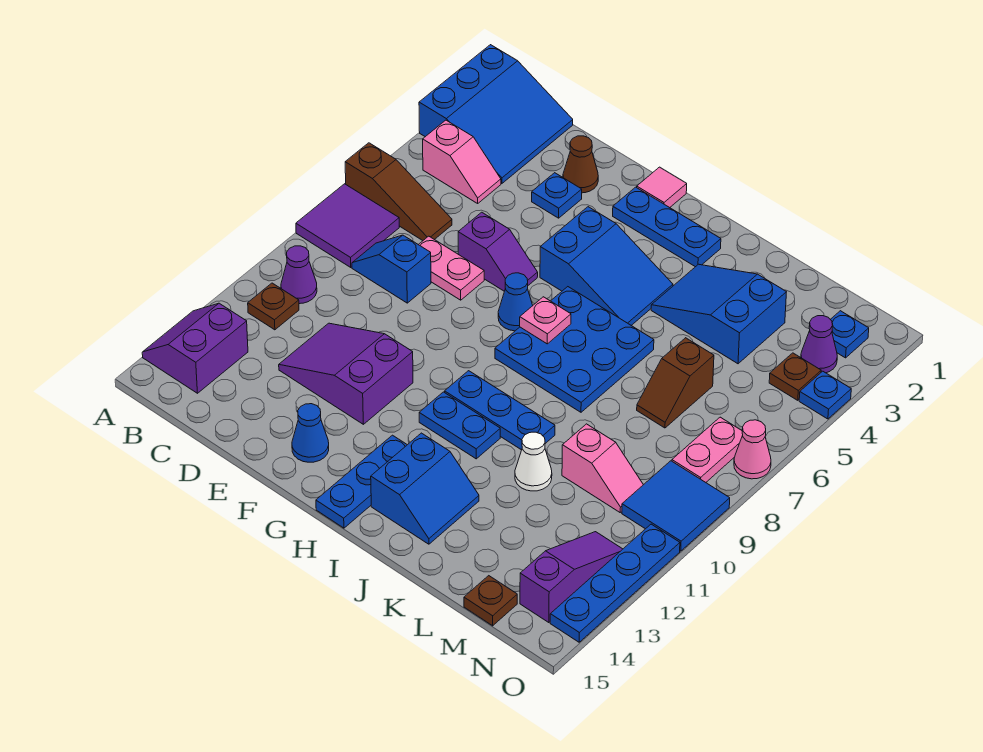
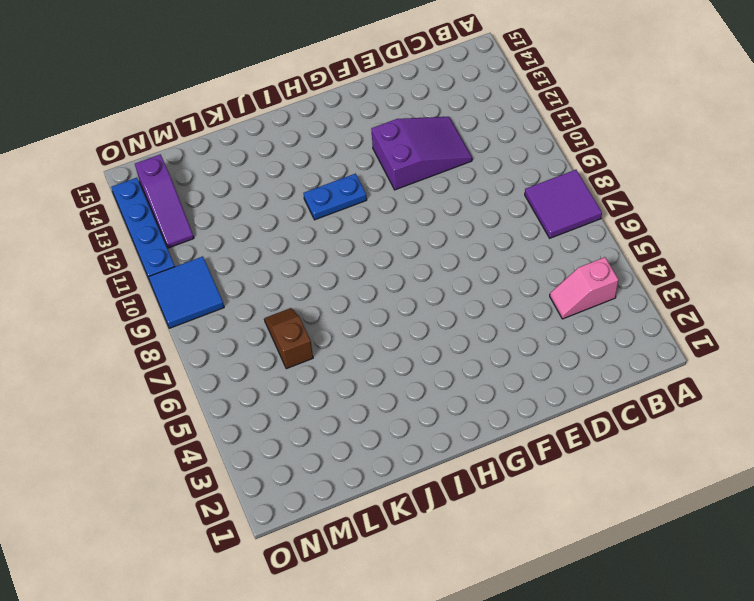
none -> blue slope A1:C3 level 1 top A
none -> brown slope A6:C6 level 1 top A
none -> purple slope A13:B14 level 1 top B
none -> purple cone B10 level 1

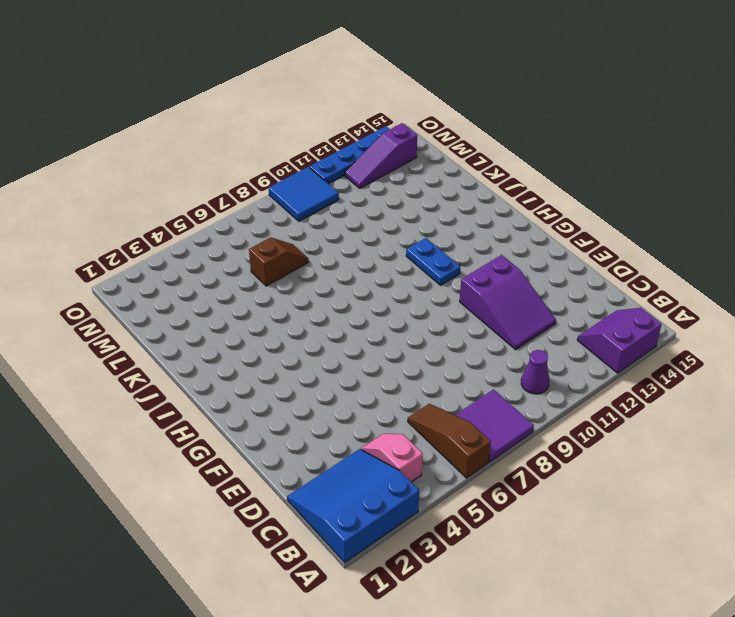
purple slope A13:B14 level 1 top A -> purple slope A13:B14 level 1 top B
none -> brown plate B11 level 1
none -> blue slope C8:D8 level 1 top D
none -> pink plate D7:E7 level 1
none -> brown cone E2 level 1

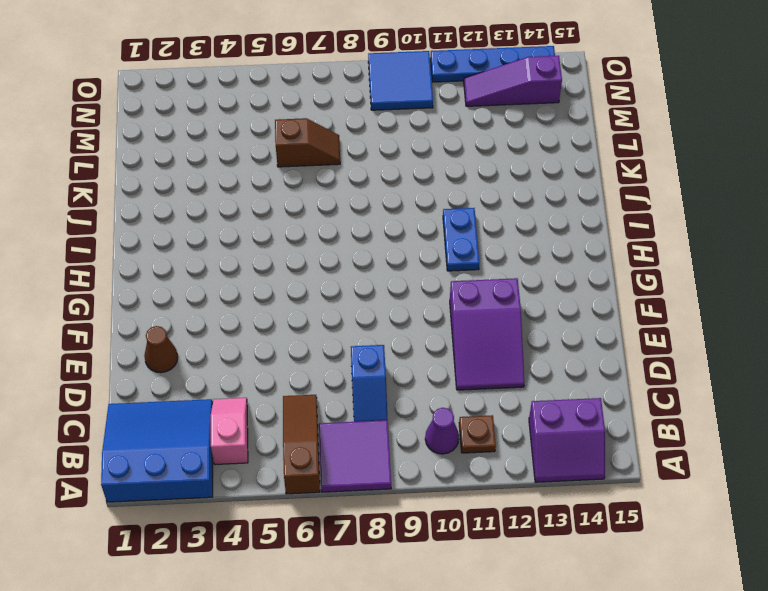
none -> pink plate D7:E7 level 1
none -> blue plate E3 level 1
none -> purple slope E6:F6 level 1 top E
none -> blue cone F14 level 1

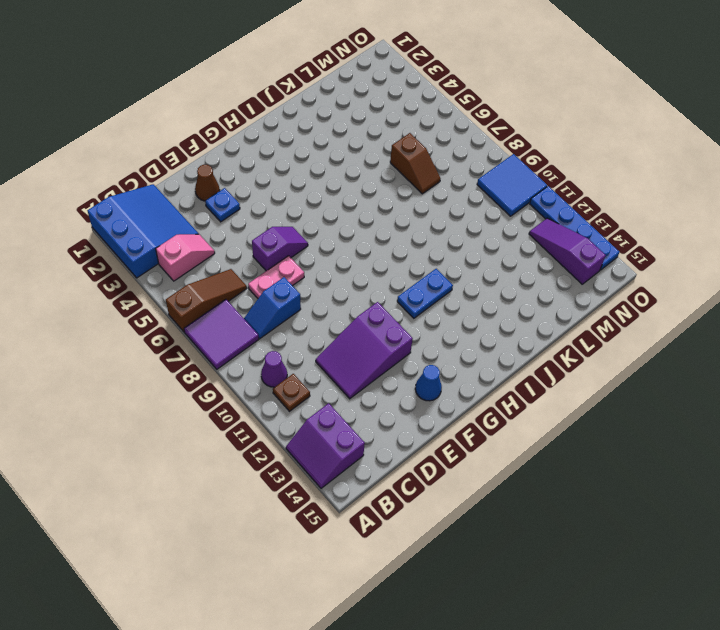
none -> pink tile G1 level 1
none -> blue plate G2:I2 level 1
none -> blue slope G4:I5 level 1 top G
none -> blue cone G7 level 1

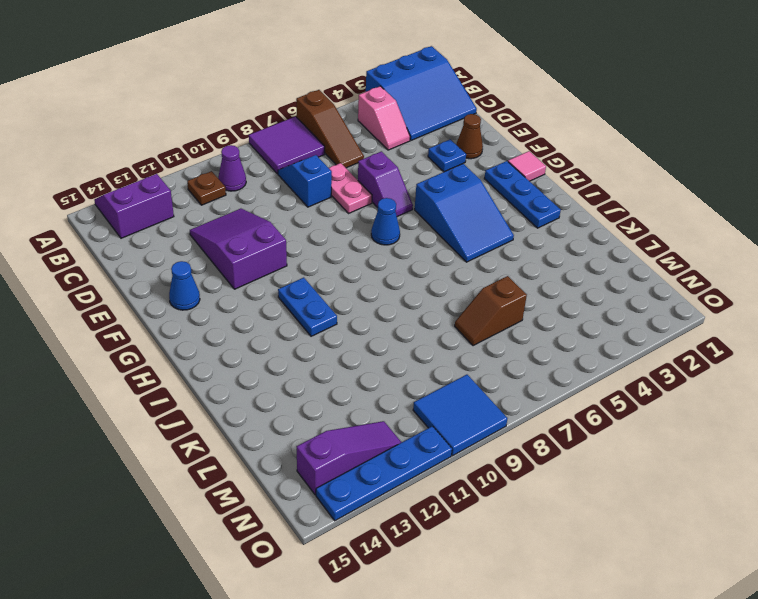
none -> blue plate H6:J8 level 1
none -> blue plate H10:J10 level 1
none -> blue plate H13:H15 level 1
none -> blue slope I13:J14 level 1 top I

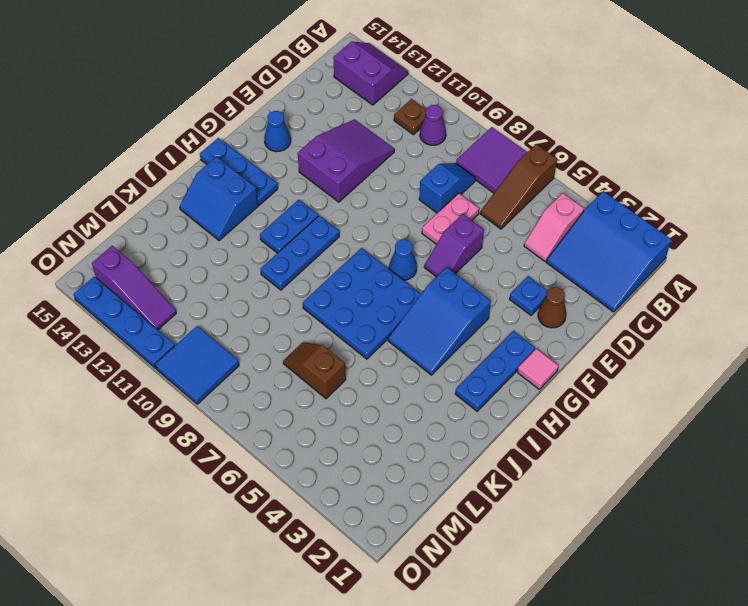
none -> blue slope J3:L4 level 1 top L
none -> white cone K11 level 1
none -> pink slope L10:M10 level 1 top L
none -> brown plate M15 level 1

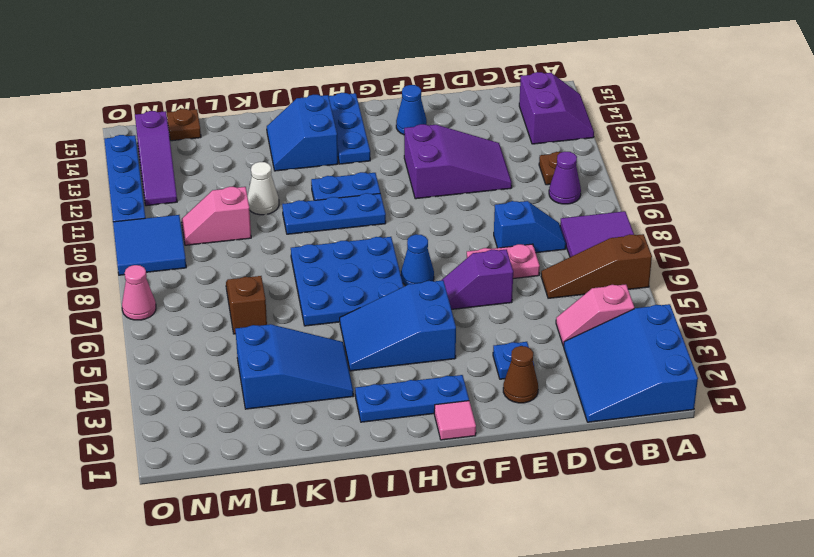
none -> blue plate N2 level 1
none -> purple cone N3 level 1
none -> brown plate N4 level 1
none -> pink plate N7:N8 level 1

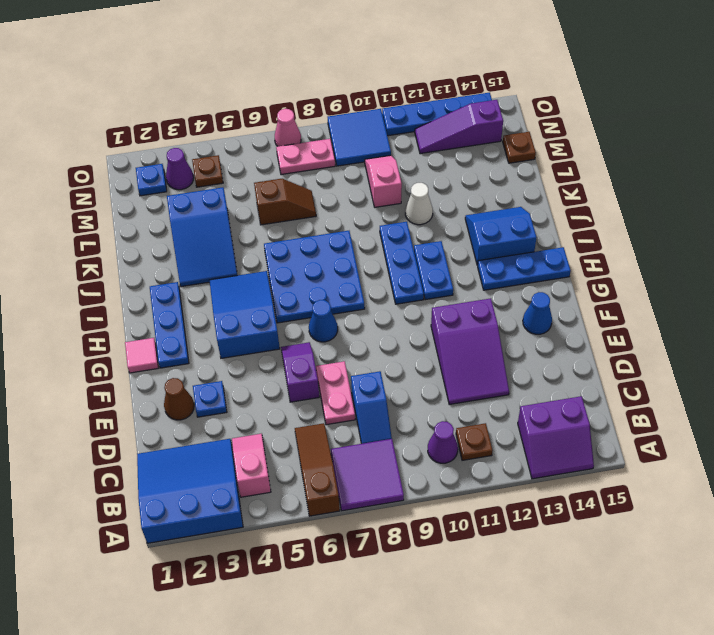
none -> blue plate O4 level 1
none -> pink plate H7 level 2

